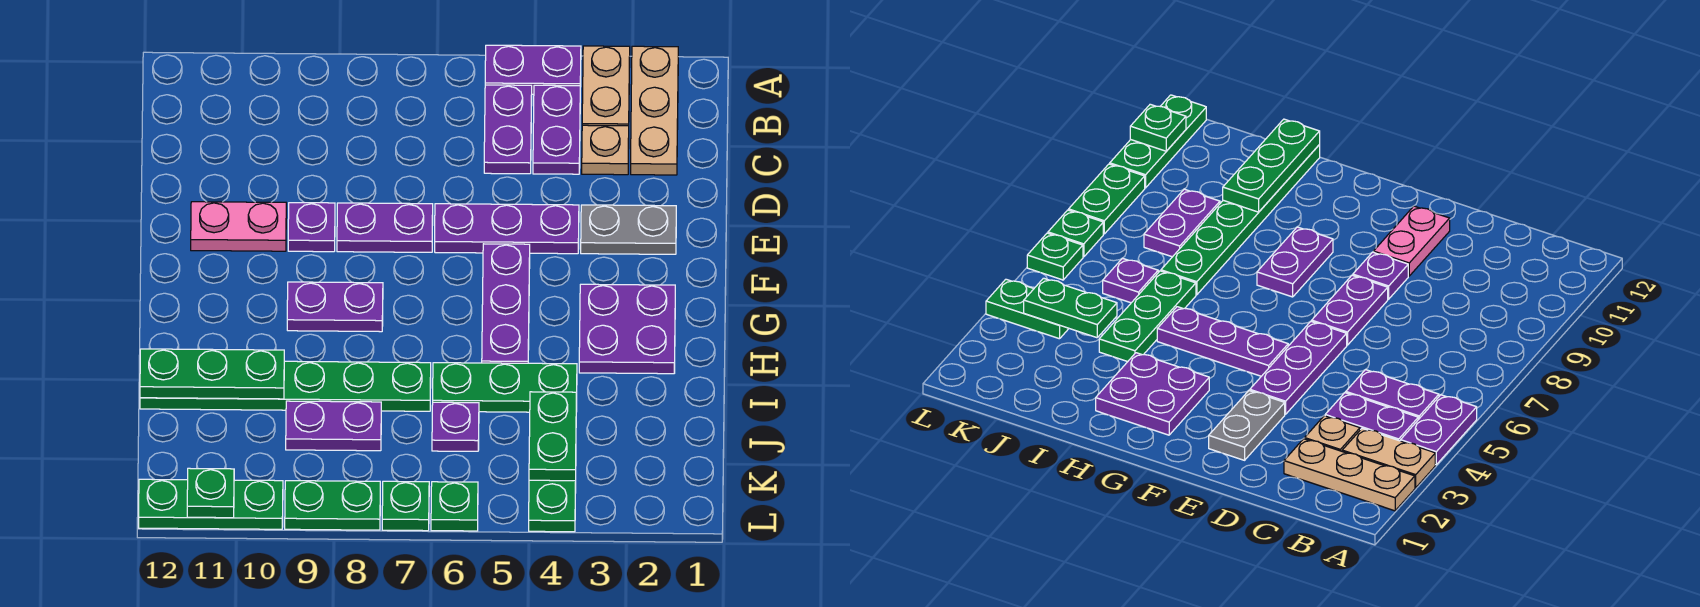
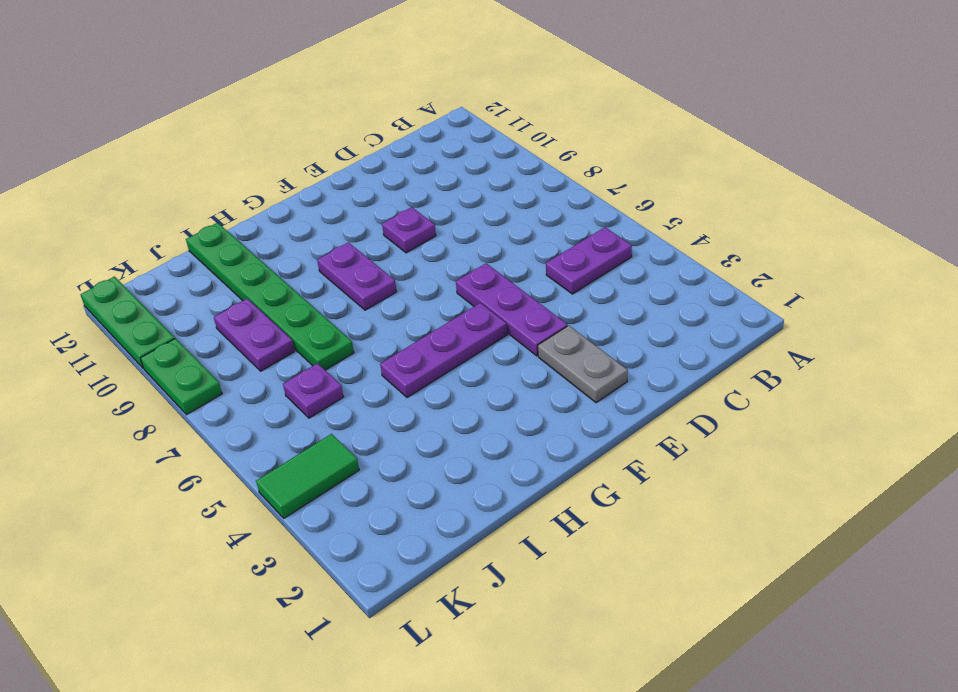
green tile K4:L4 level 1 -> green plate K4:L4 level 1
none -> tan plate A2:C2 level 1
none -> tan plate A3:B3 level 1
none -> purple plate A4:A5 level 1

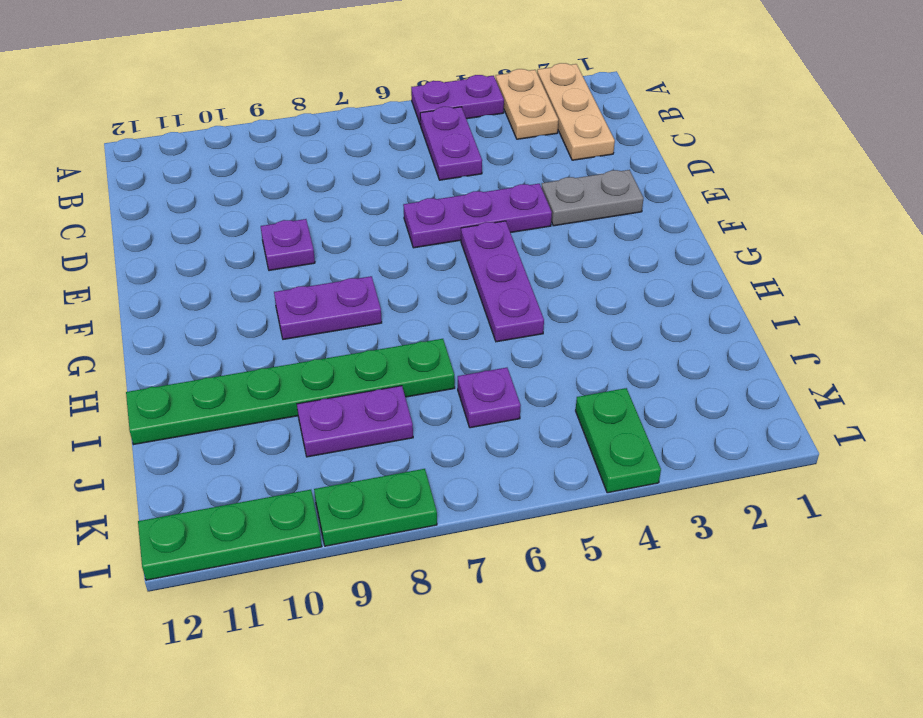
none -> purple plate B4:C4 level 1
none -> tan plate C3 level 1
none -> purple plate E7:E8 level 1

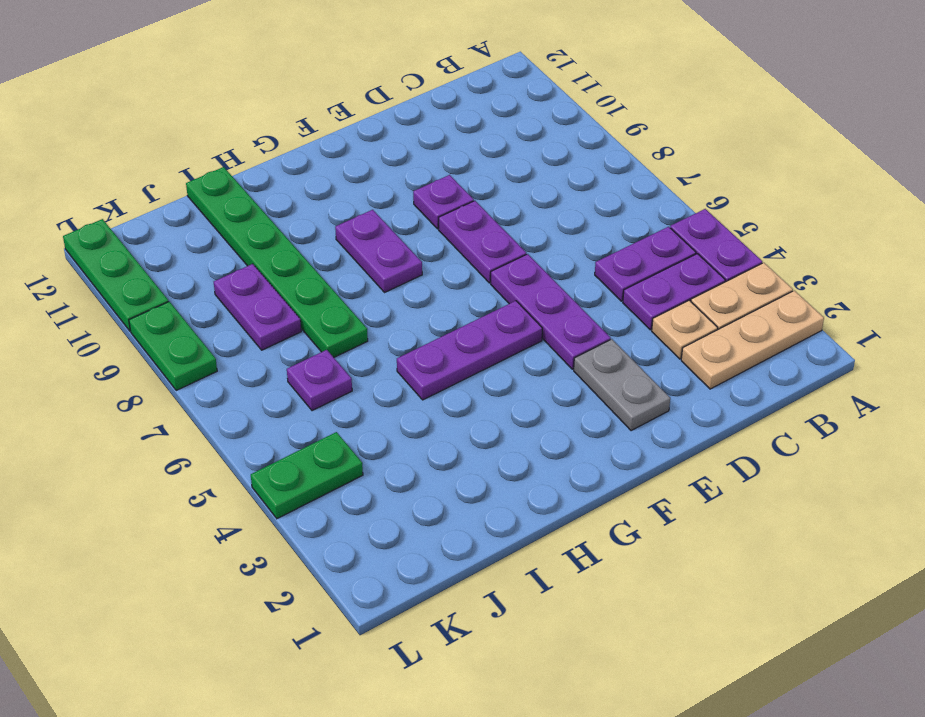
none -> pink plate E10:E11 level 1
none -> purple plate G2:H3 level 1
none -> green plate I4:I6 level 1

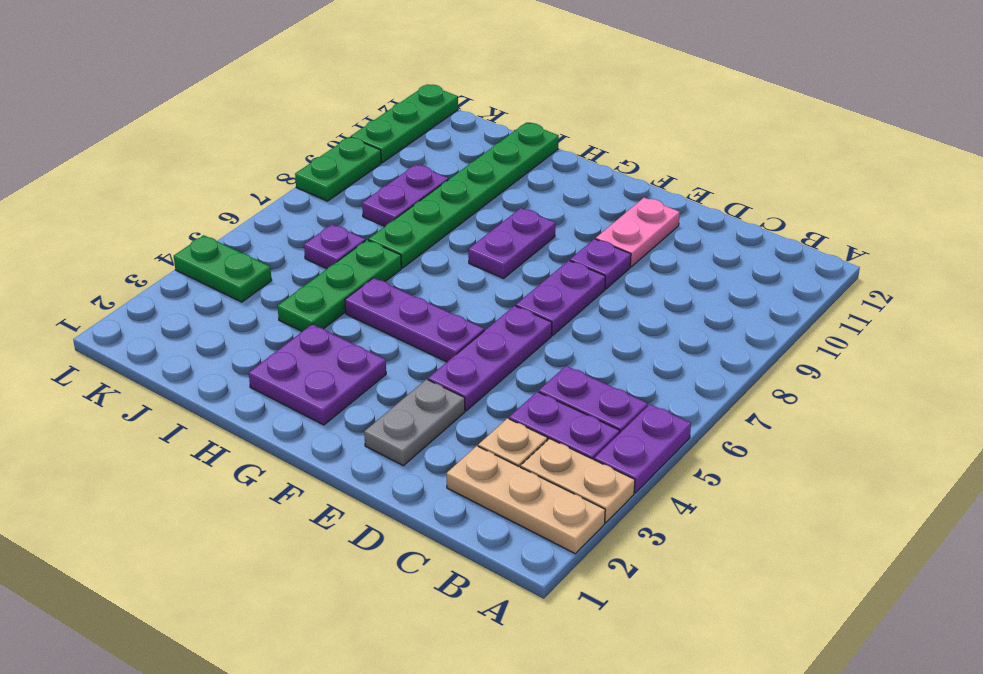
none -> green plate L6 level 1
none -> green plate L7 level 1
none -> green plate I10:I12 level 2

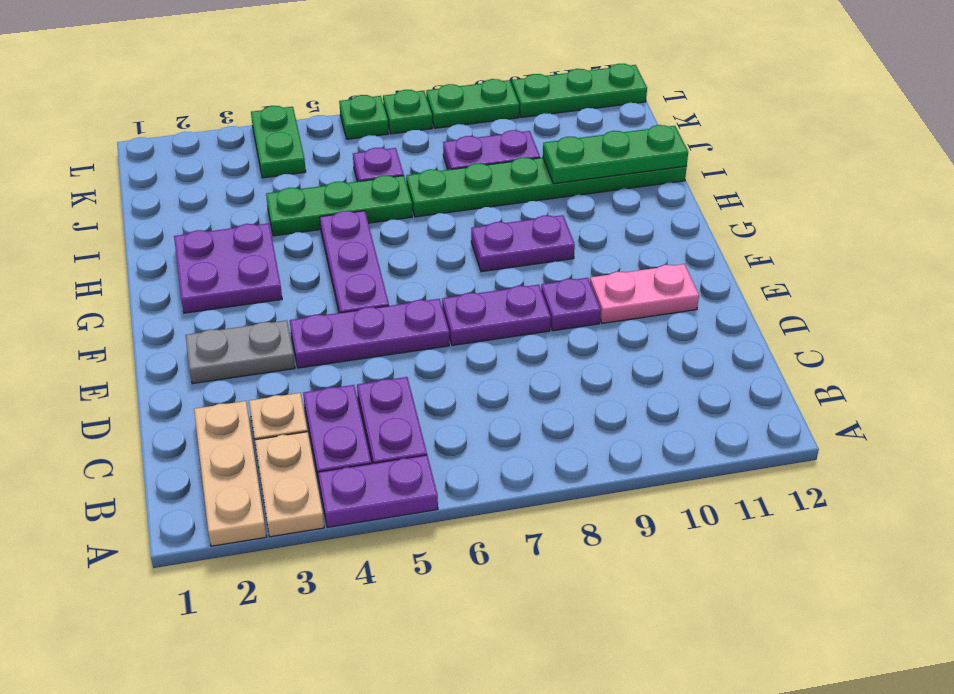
none -> green plate J4:K4 level 2
none -> green plate L11 level 2

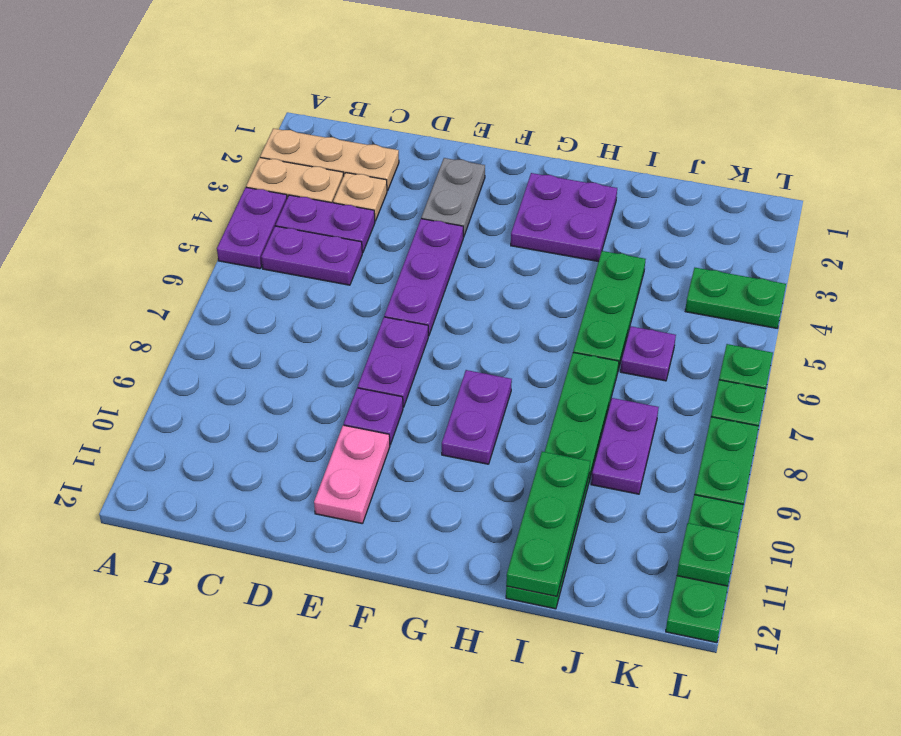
none -> purple plate F5:H5 level 1
none -> green plate J4:K4 level 2

